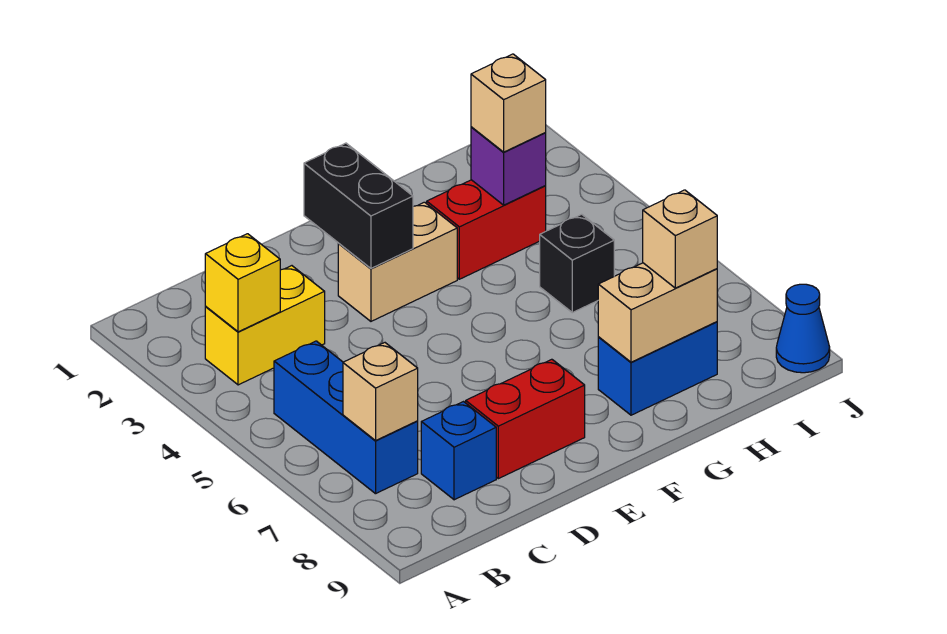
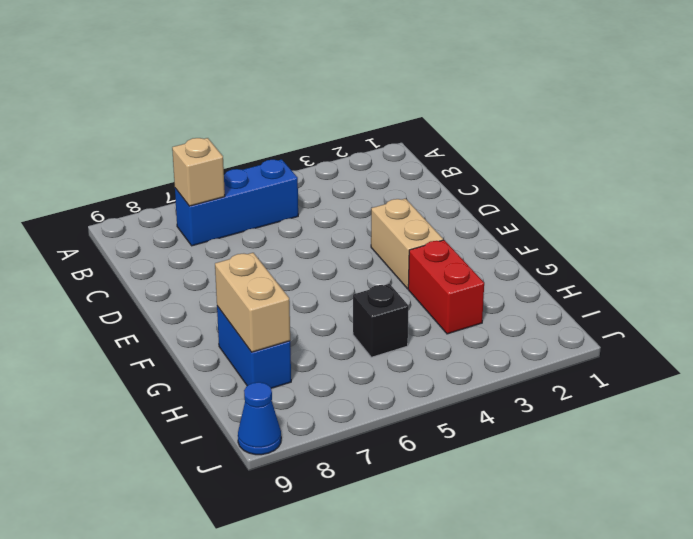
none -> yellow brick B3:C3 level 1
none -> blue brick C8 level 1
none -> red brick D8:E8 level 1

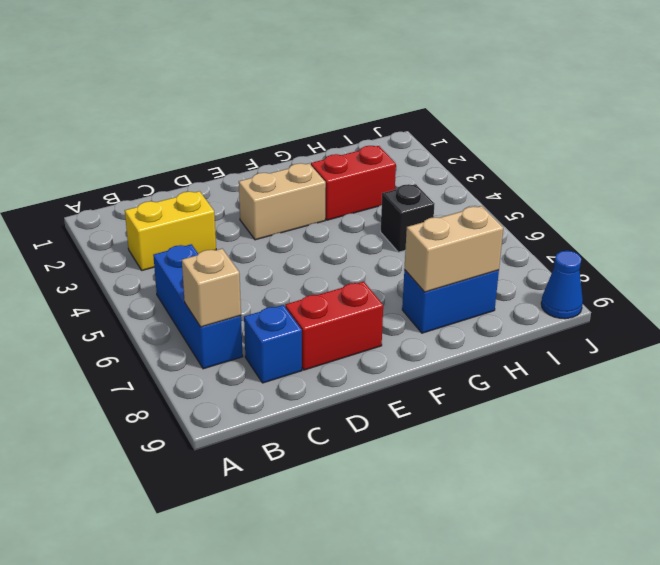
none -> yellow brick B3 level 2
none -> black brick E2:E3 level 2
none -> purple brick H3 level 2

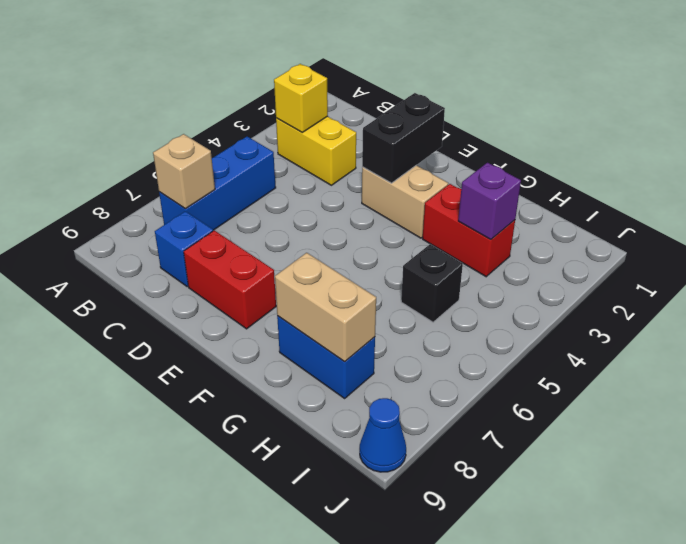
none -> tan brick H3 level 3
none -> tan brick H8 level 3

